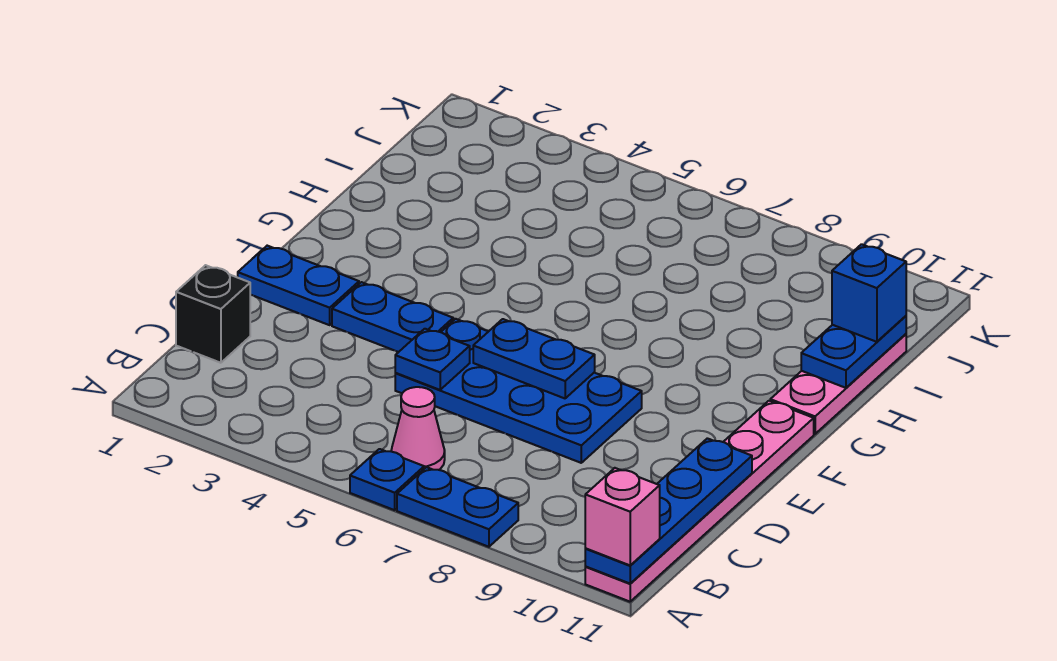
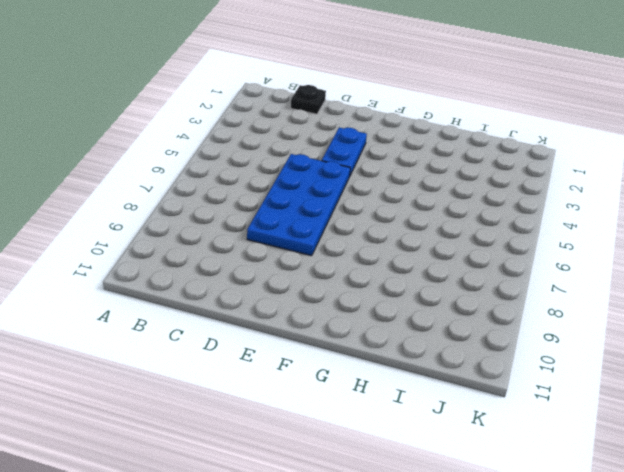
black plate C1 level 1 -> black brick C1 level 1
none -> blue plate A6 level 1
none -> blue plate A7:A8 level 1
none -> pink plate A11:F11 level 1

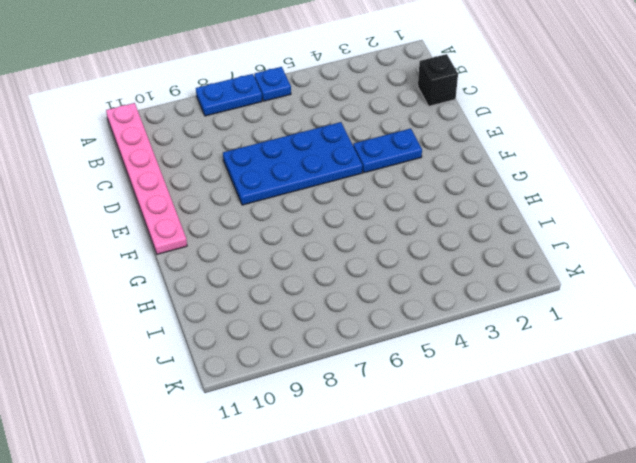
none -> pink cone B6 level 1
none -> blue plate E1:E2 level 1
none -> pink plate G11:I11 level 1

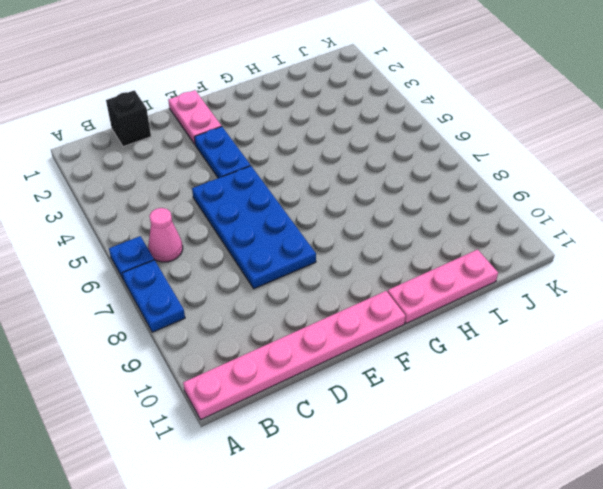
pink plate E1:E2 level 1 -> blue plate E1:E2 level 1
none -> blue plate A11:D11 level 2
none -> blue plate D5 level 2
none -> blue plate E6:E7 level 2

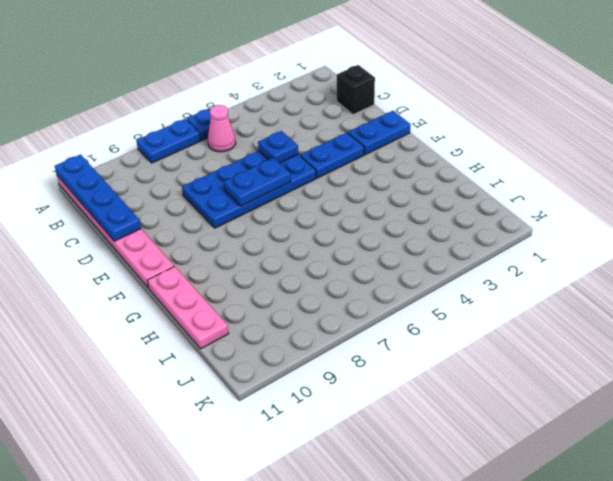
none -> blue plate H11:I11 level 2
none -> pink brick A11 level 3
none -> blue brick I11 level 3

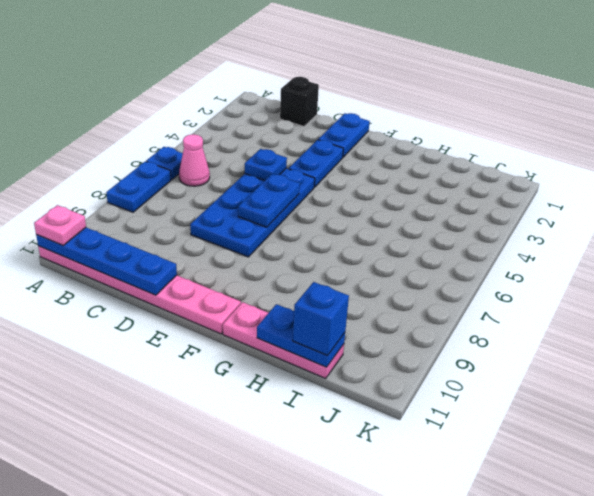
pink plate A11 level 3 -> pink brick A11 level 3

